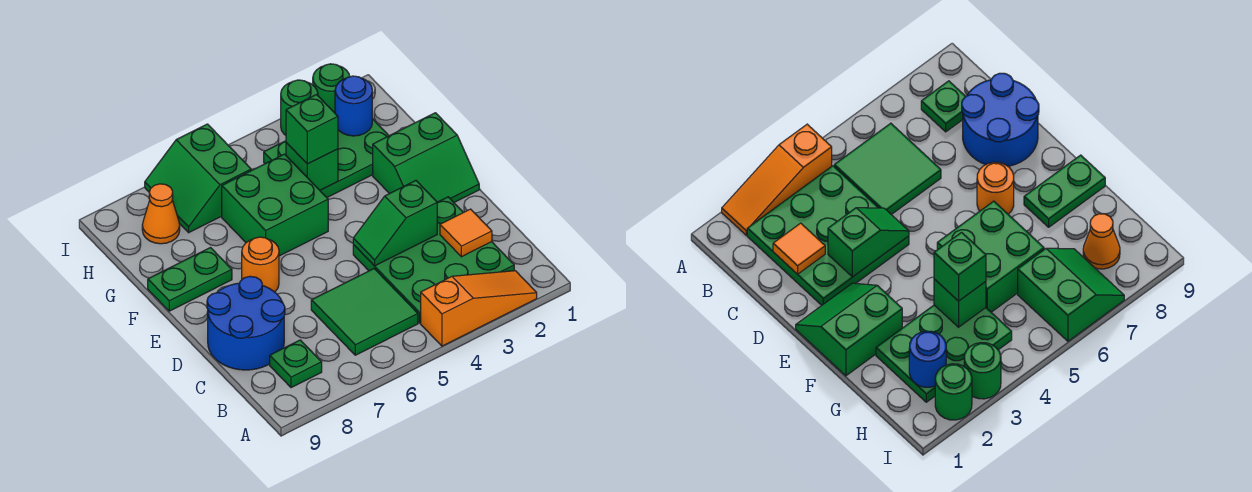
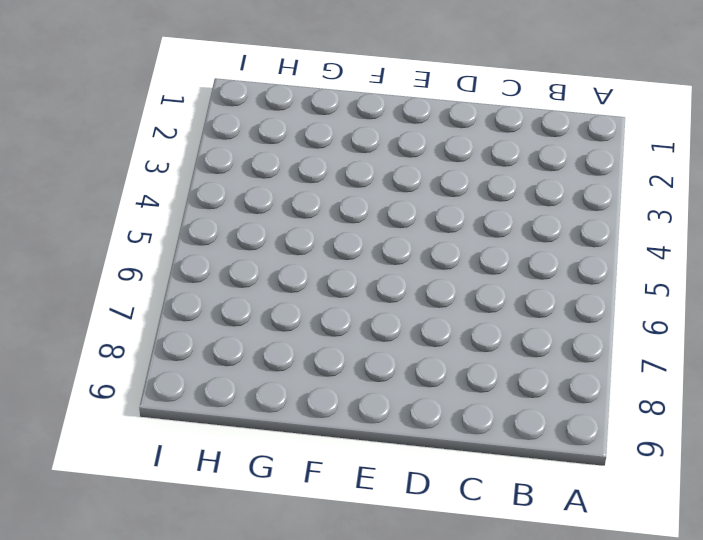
none -> orange slope A2:A4 level 1 top 4
none -> green plate B2:D4 level 1
none -> green tile B5:C6 level 1

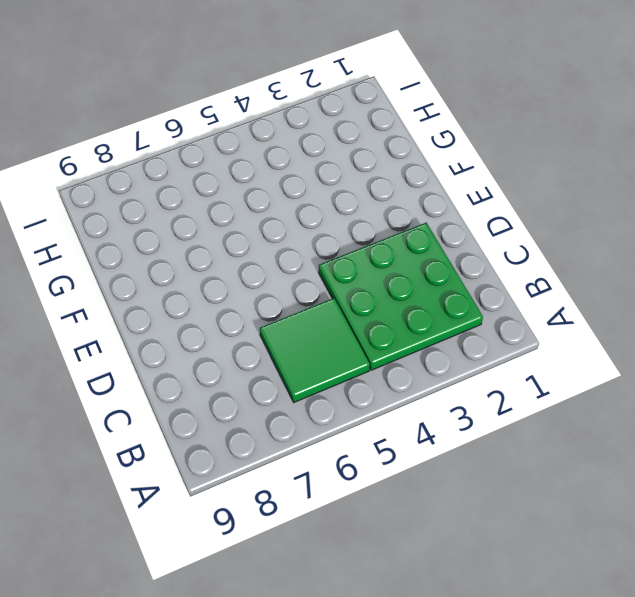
none -> orange slope A2:A4 level 1 top 4
none -> green plate B8 level 1
none -> blue round brick C8:D9 level 1

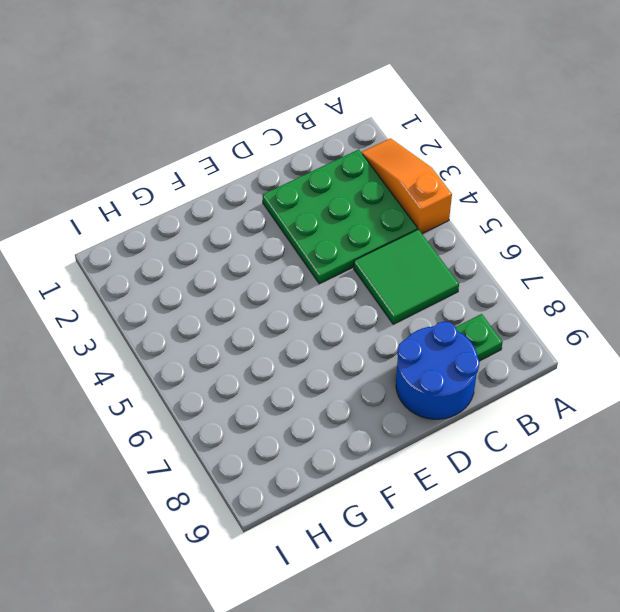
none -> green slope E1:F2 level 1 top F
none -> orange round brick E7 level 1
none -> green brick F5:G6 level 1

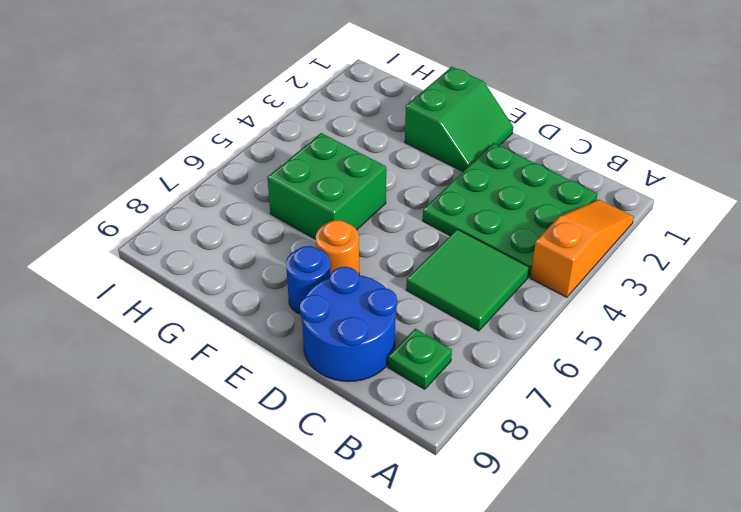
blue round brick E8 level 1 -> blue round brick H2 level 2
none -> green plate F8:F9 level 1
none -> green plate G2:H4 level 1
none -> green slope H6:I7 level 1 top 6

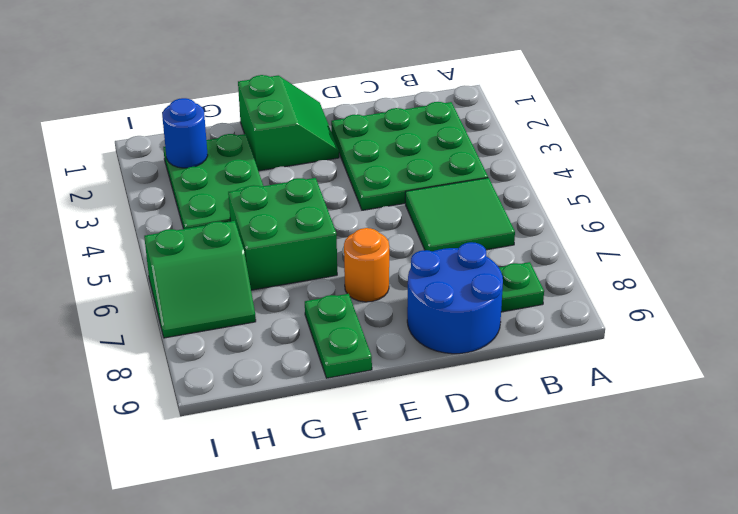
none -> orange slope A2:A4 level 1 top 4
none -> orange cone H8 level 1
none -> green round brick I2 level 1

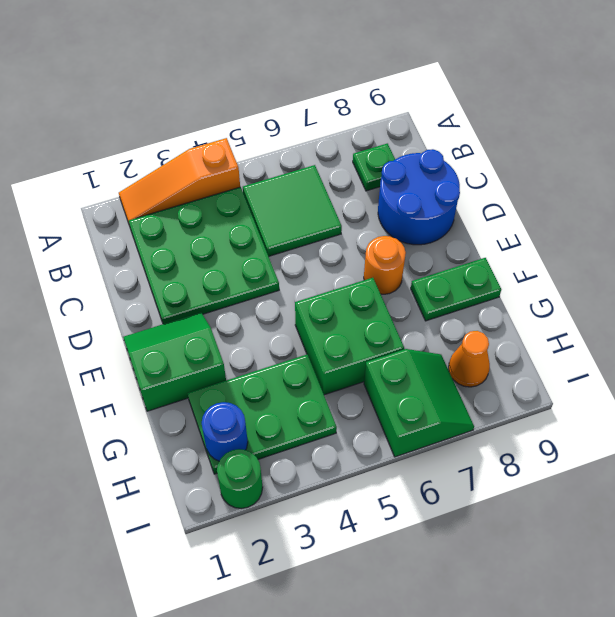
none -> green round brick I3 level 1
none -> orange tile C2 level 2
none -> green slope D3:D4 level 2 top 3

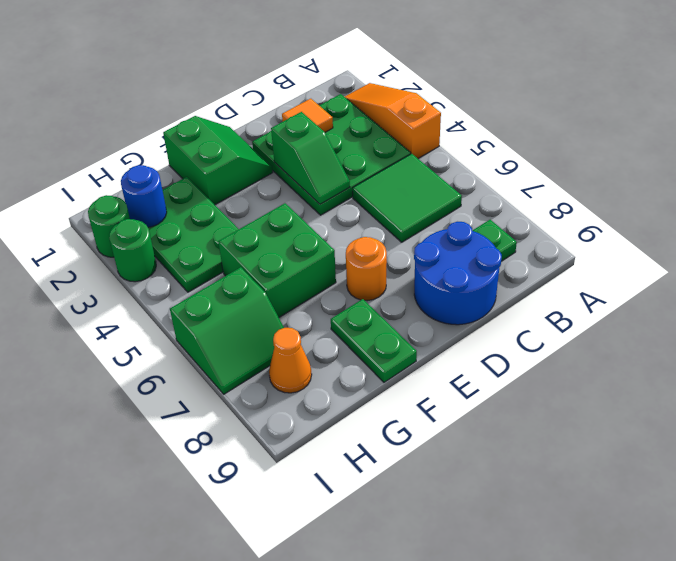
none -> green brick G4 level 2
none -> green brick G4 level 3

